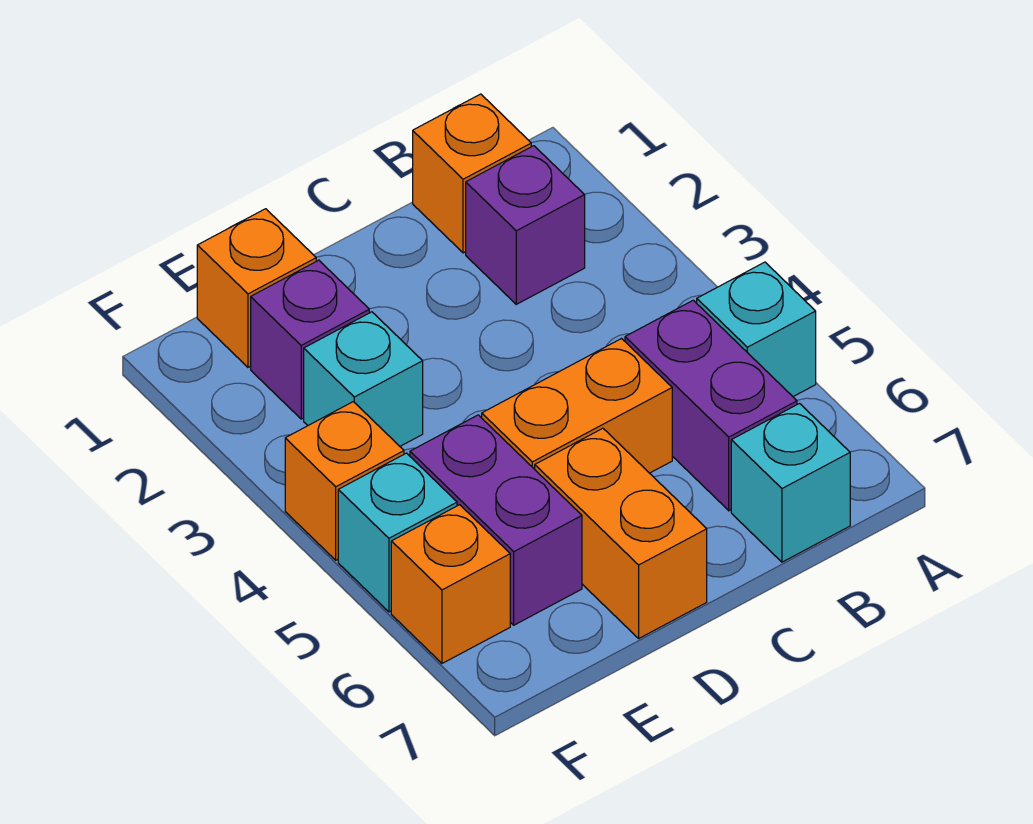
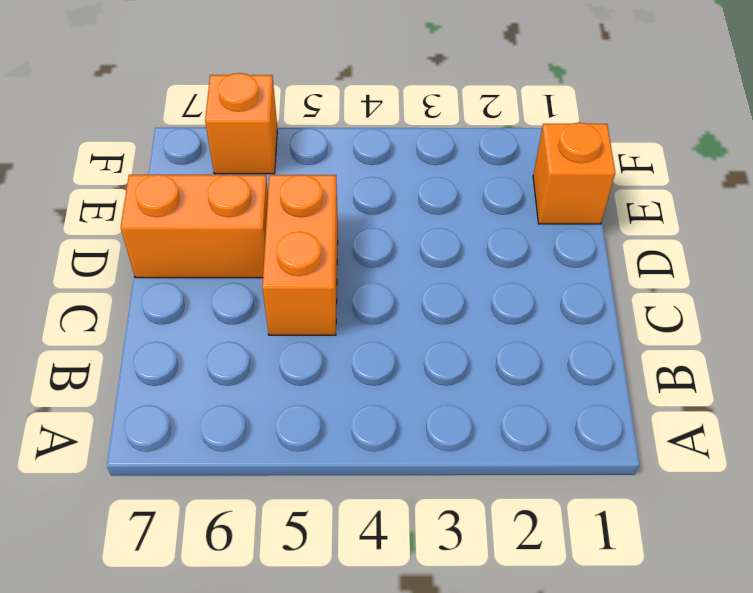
none -> cyan brick A5 level 1
none -> orange brick B1 level 1
none -> purple brick B2 level 1

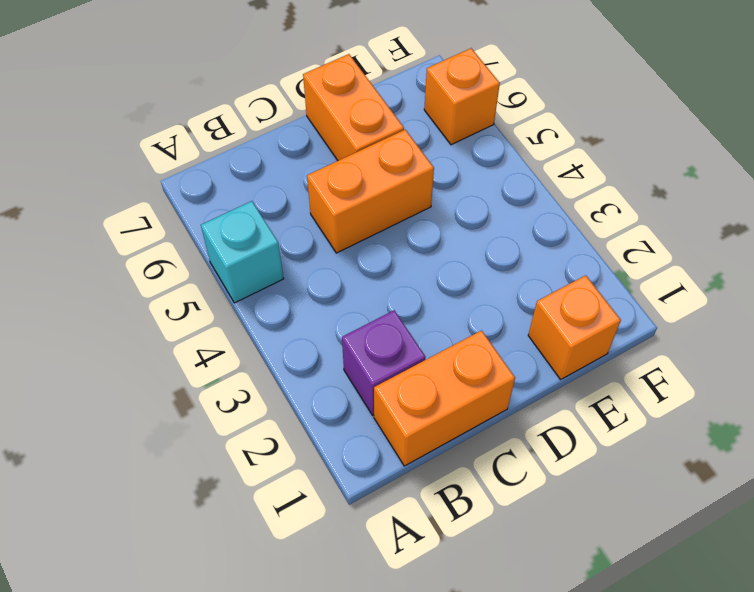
orange brick B1:C1 level 1 -> orange brick B1 level 1
none -> purple brick B5:B6 level 1
none -> cyan brick B7 level 1
none -> purple brick E2 level 1

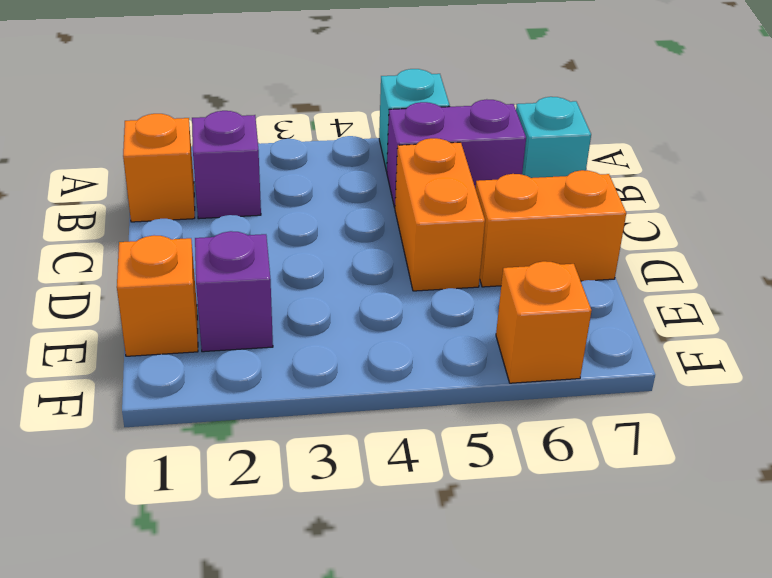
none -> cyan brick E3 level 1
none -> purple brick E5:E6 level 1
none -> orange brick F4 level 1

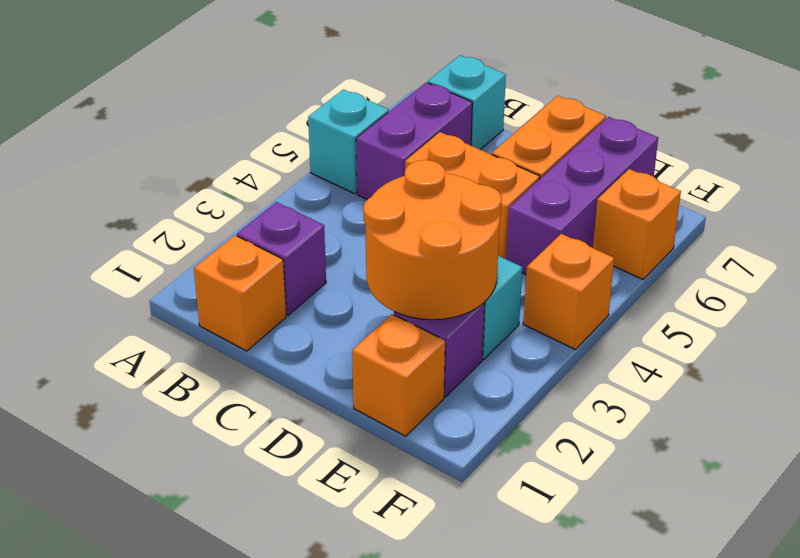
orange round brick D2:E3 level 2 -> none
purple brick E5:E7 level 1 -> purple brick E5:E6 level 1
none -> cyan brick F5 level 1

